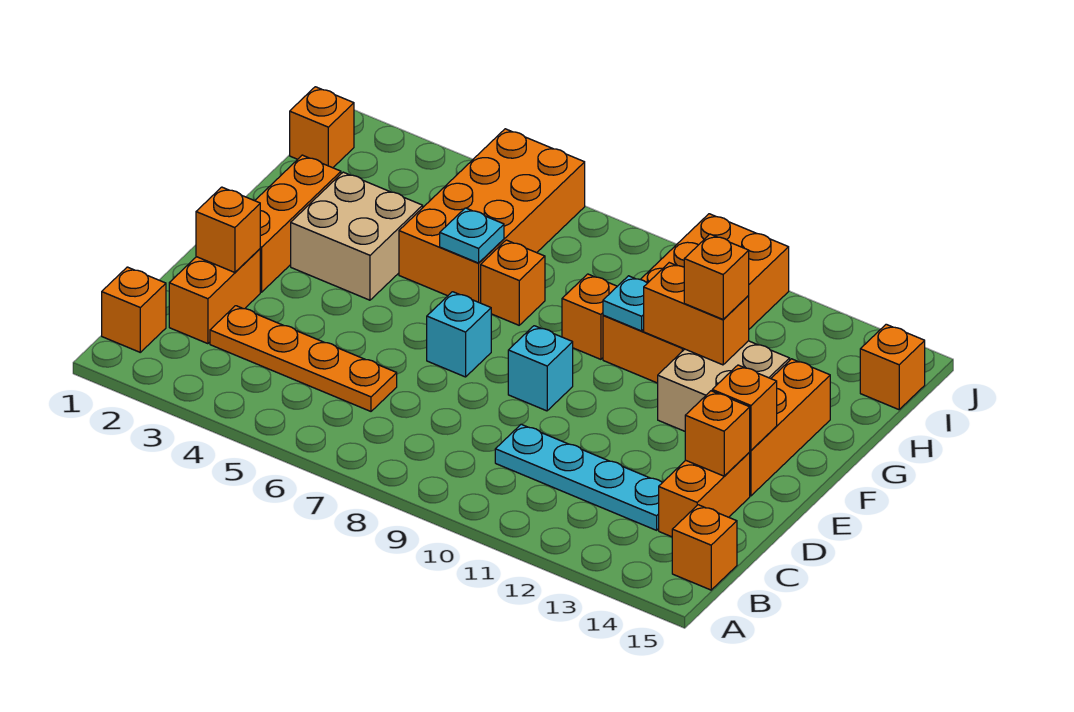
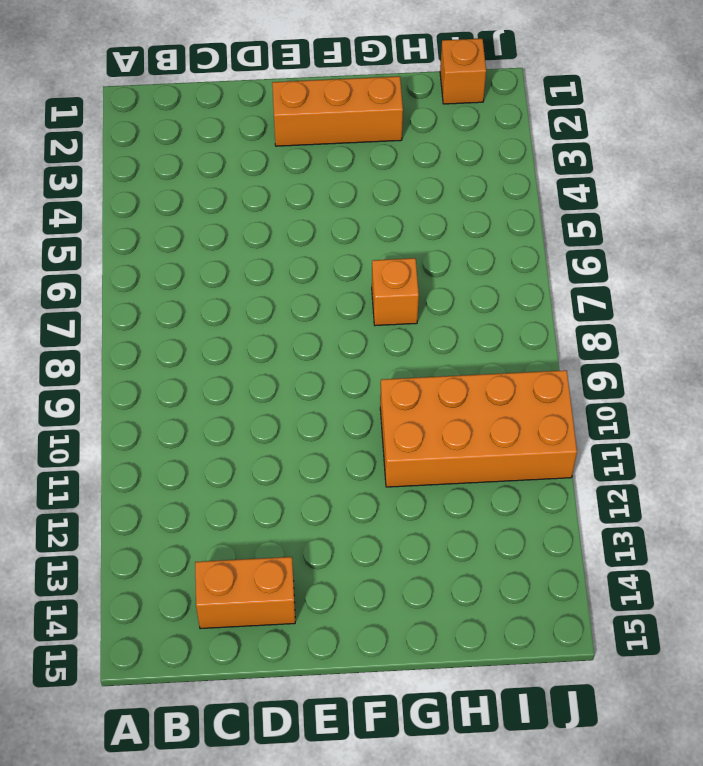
none -> orange brick B1 level 1
none -> orange brick B15 level 1
none -> orange brick C2:D2 level 1

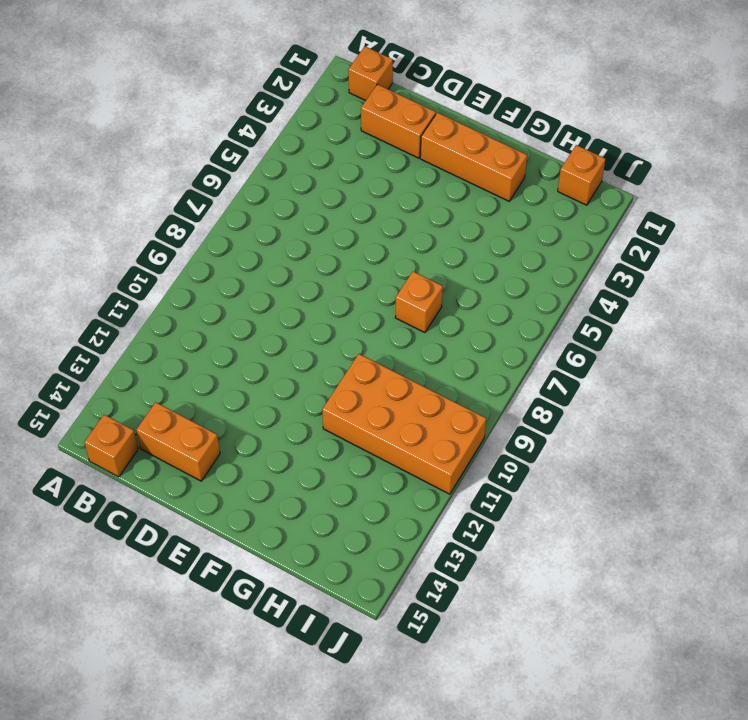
none -> orange plate C3:C6 level 1
none -> cyan plate C10:C13 level 1
none -> cyan brick E7 level 1

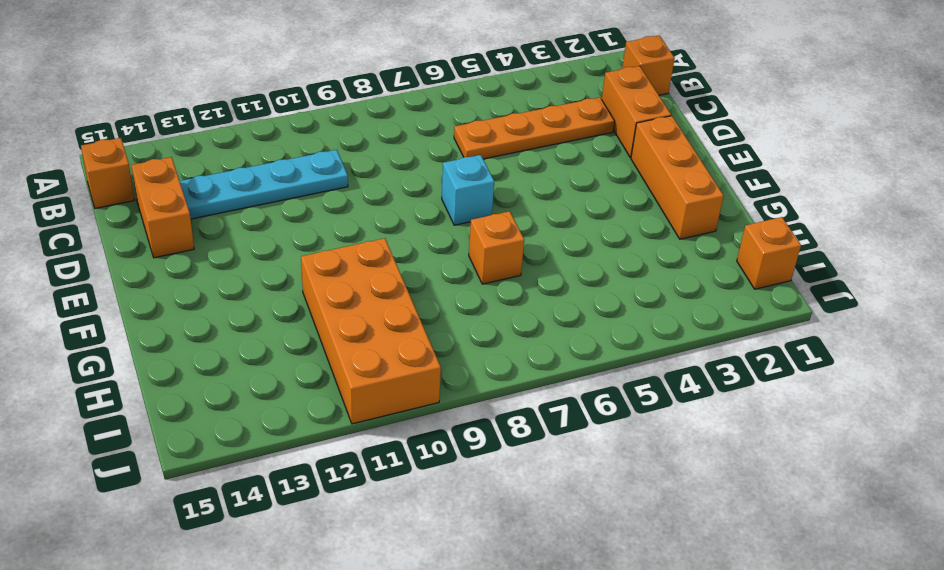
none -> cyan brick E9 level 1
none -> orange brick E14:G14 level 1
none -> tan brick F3:G4 level 1

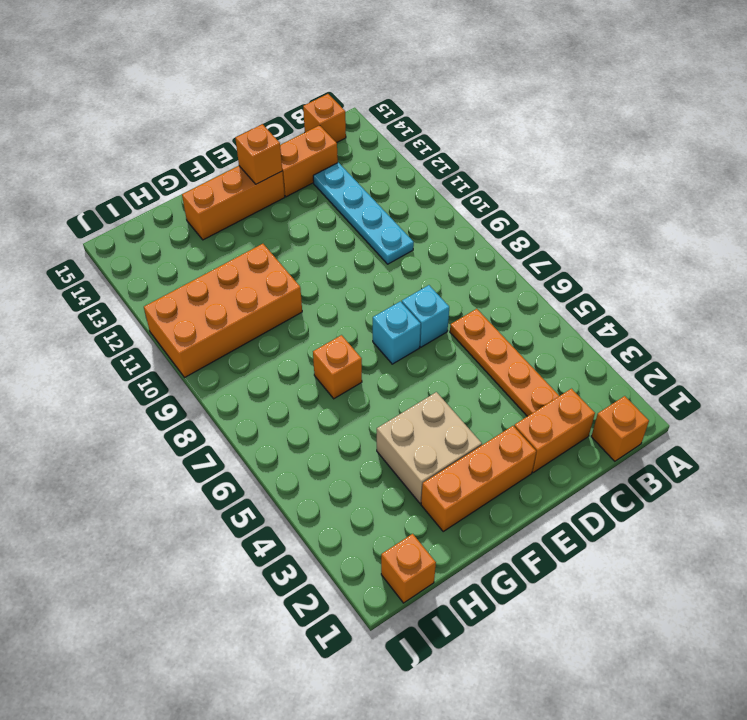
cyan brick D7 level 1 -> cyan brick E9 level 1
none -> tan brick F12:G13 level 1
none -> orange brick G5:J6 level 1
none -> orange brick G9 level 1

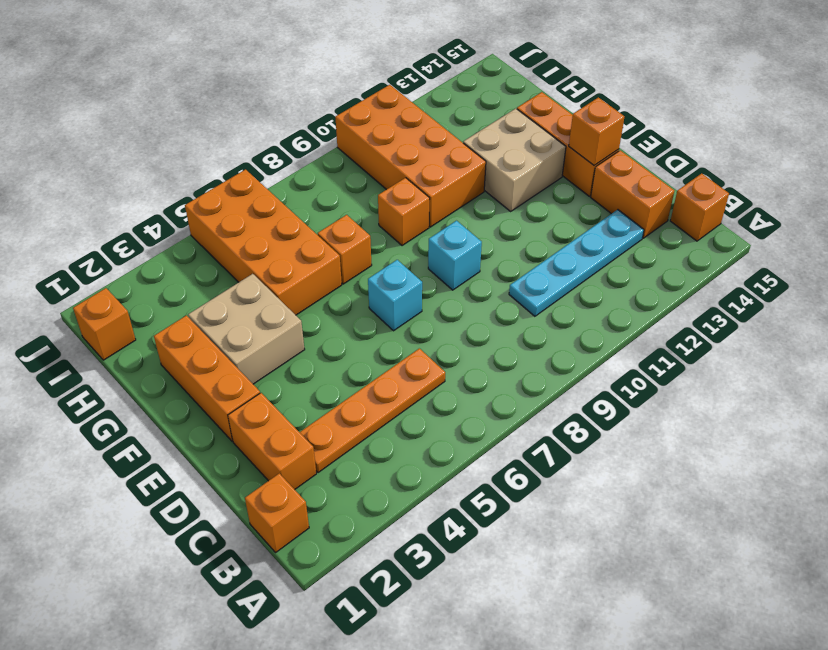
none -> orange brick I15 level 1
none -> orange brick D2 level 2
none -> orange brick D14 level 2

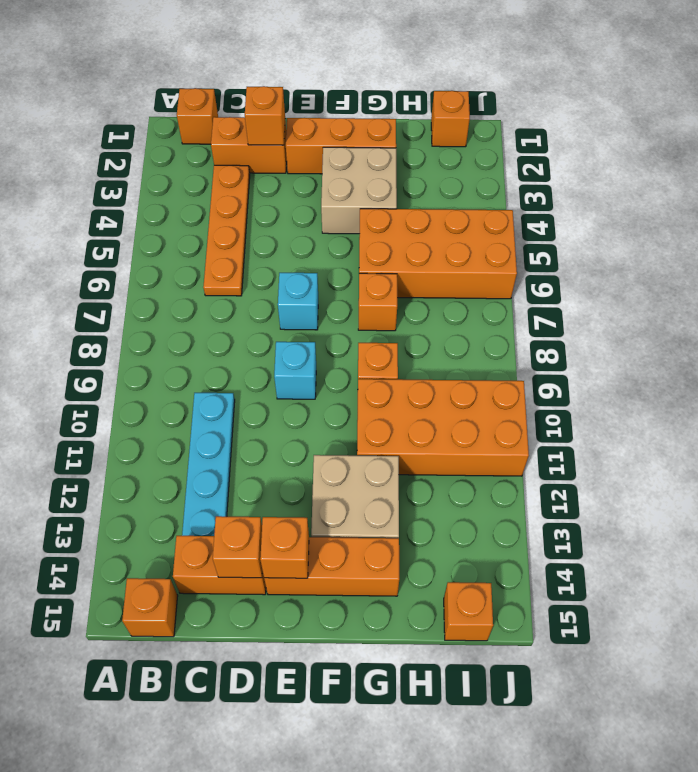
none -> cyan plate G6 level 2
none -> cyan plate G10 level 2
none -> orange brick G11:G12 level 2

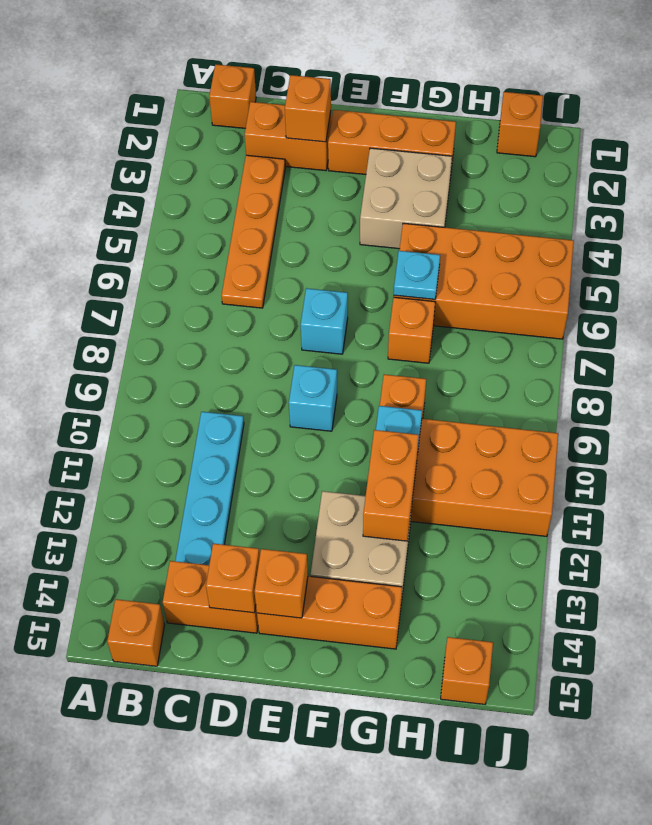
none -> orange brick G12 level 3

